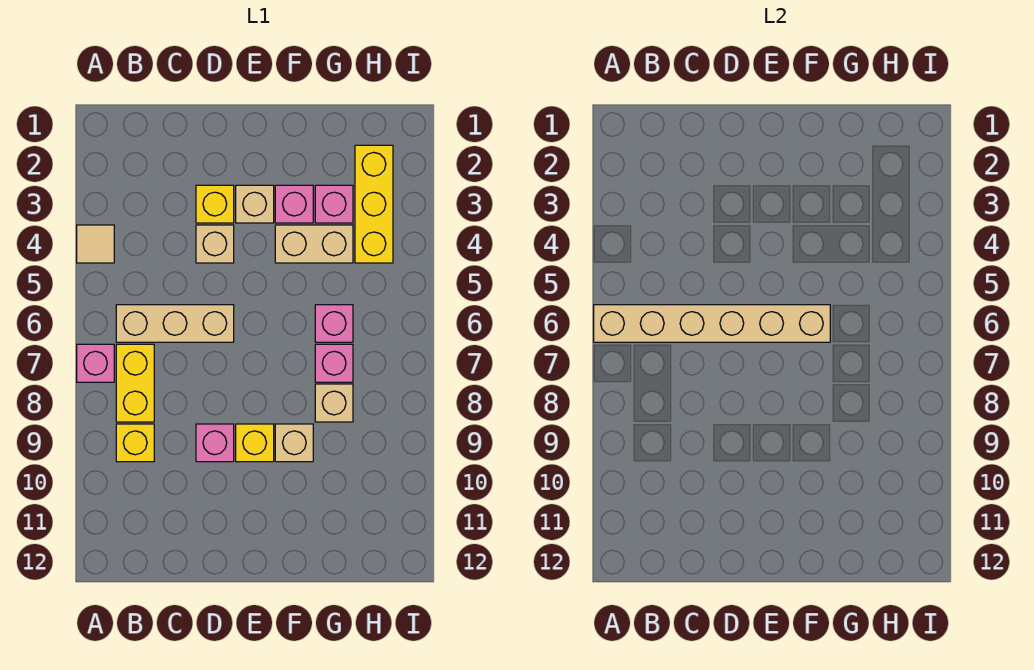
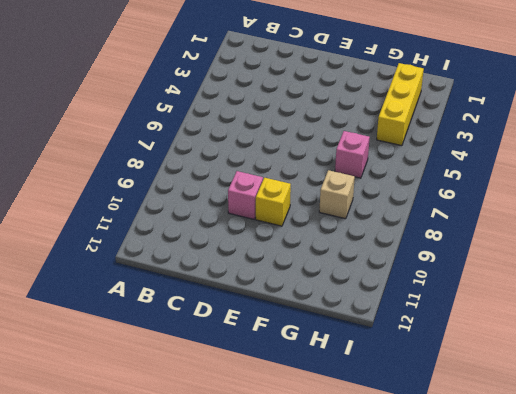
none -> tan tile A4 level 1
none -> pink brick A7 level 1
none -> tan brick B6:D6 level 1

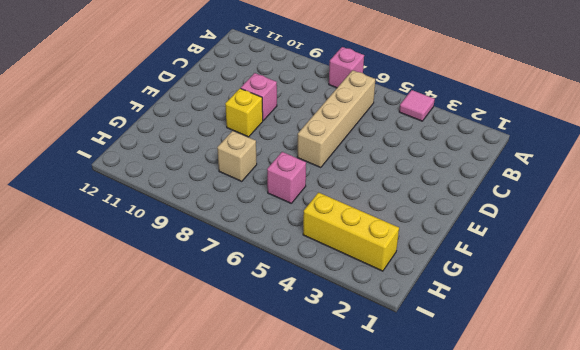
pink tile A4 level 1 -> tan tile A4 level 1
tan brick B6:E6 level 1 -> tan brick B6:D6 level 1
none -> yellow brick B7:B8 level 1
none -> yellow brick B9 level 1
none -> yellow brick D3 level 1

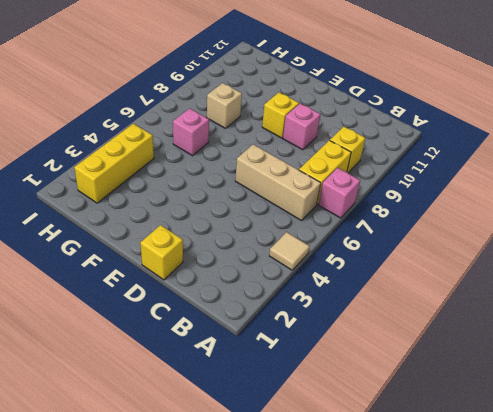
yellow brick D1 level 1 -> yellow brick D3 level 1
none -> tan brick D4 level 1
none -> tan brick E3 level 1
none -> pink brick F3 level 1

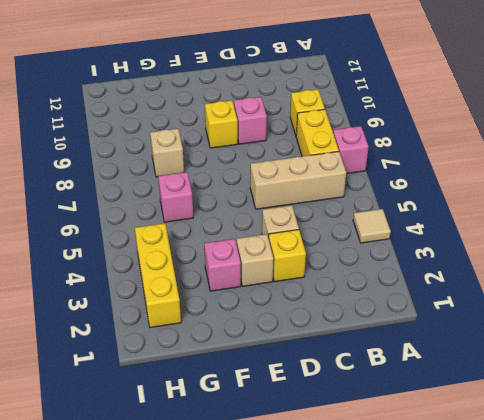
none -> tan brick F4:G4 level 1
none -> tan brick F9 level 1
none -> pink brick G3 level 1

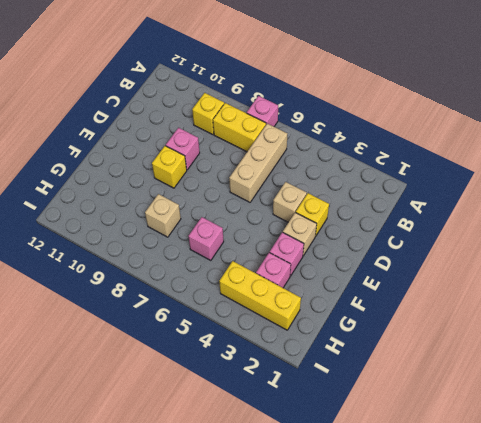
none -> tan tile A4 level 1
none -> tan brick F4:G4 level 1
none -> tan brick F9 level 1

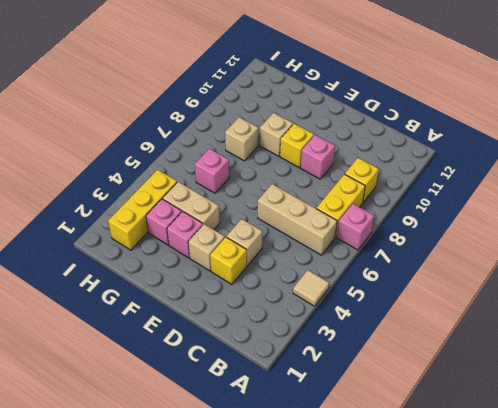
none -> pink brick G7 level 1
none -> tan brick A6:F6 level 2

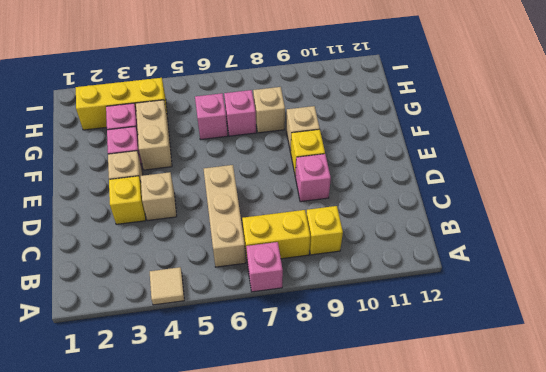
none -> tan brick A6:F6 level 2

